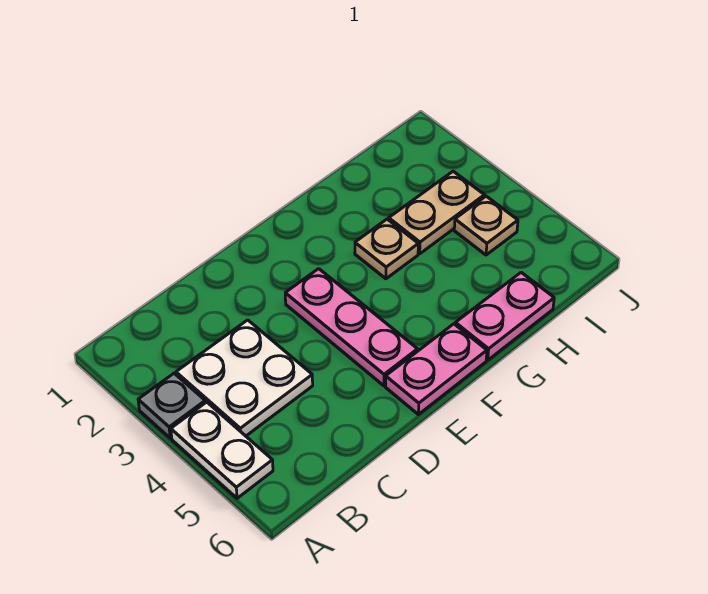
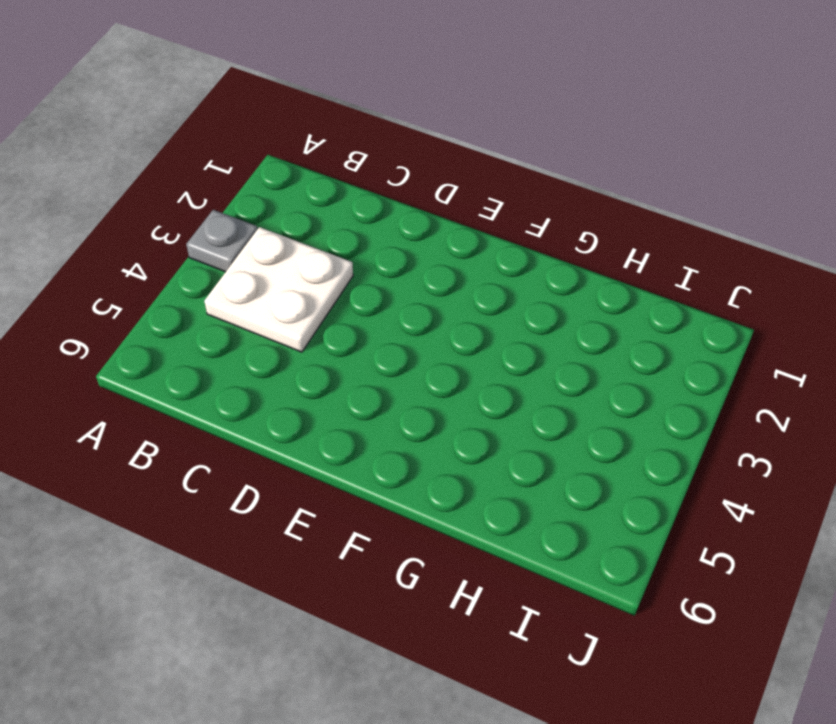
none -> white plate A4:A5 level 1
none -> pink plate E3:E5 level 1

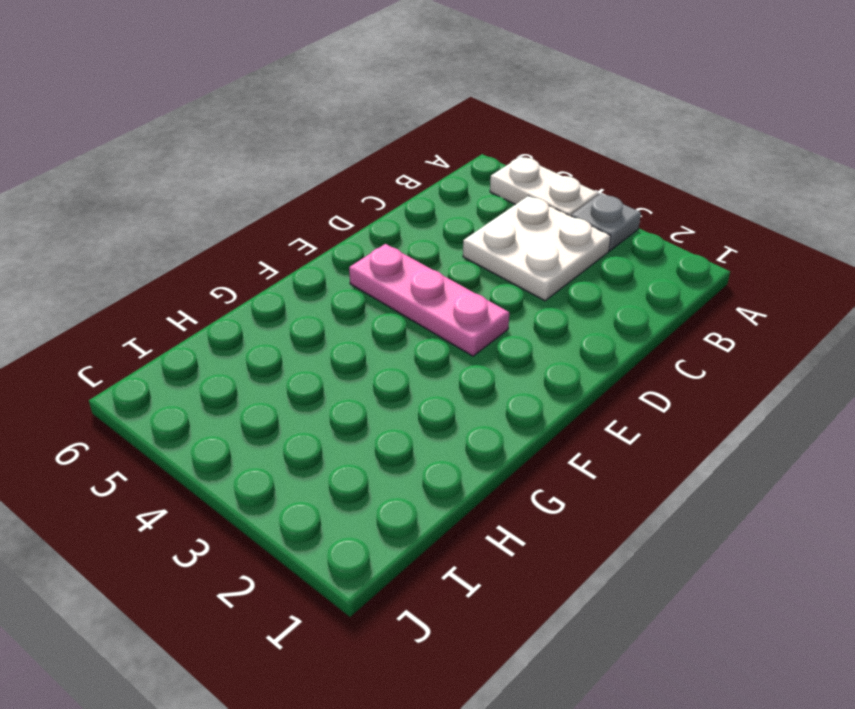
none -> pink plate E6:F6 level 1
none -> tan plate G3 level 1

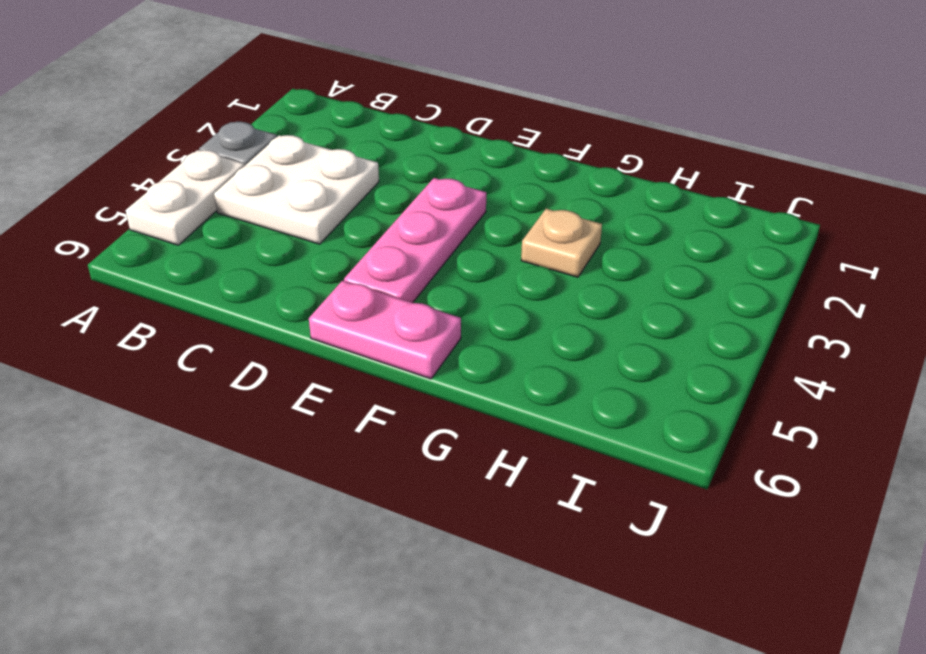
none -> pink plate G6:H6 level 1
none -> tan plate H3:I3 level 1

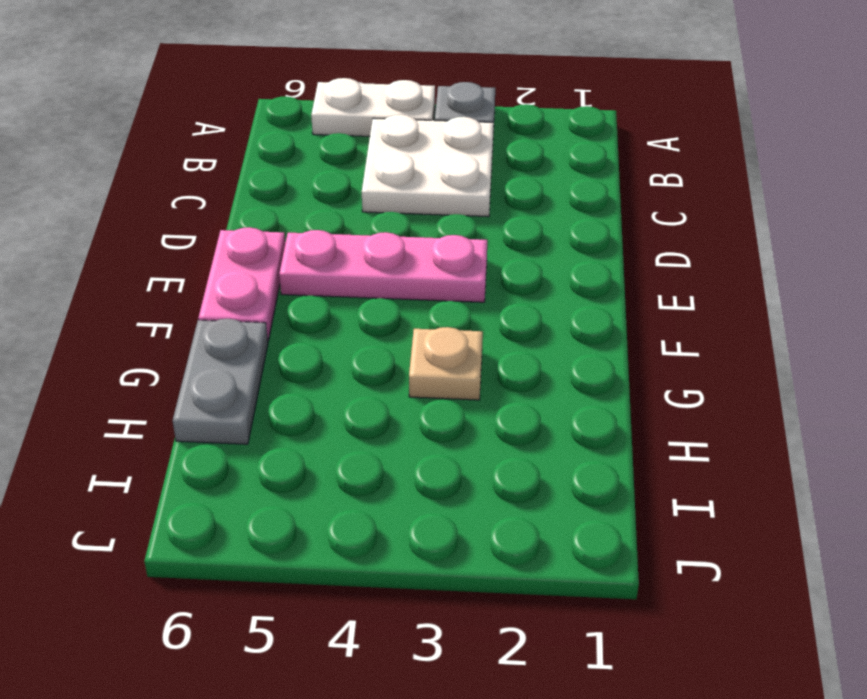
grey plate G6:H6 level 1 -> pink plate G6:H6 level 1
none -> tan plate H3:I3 level 1
none -> tan plate I4 level 1

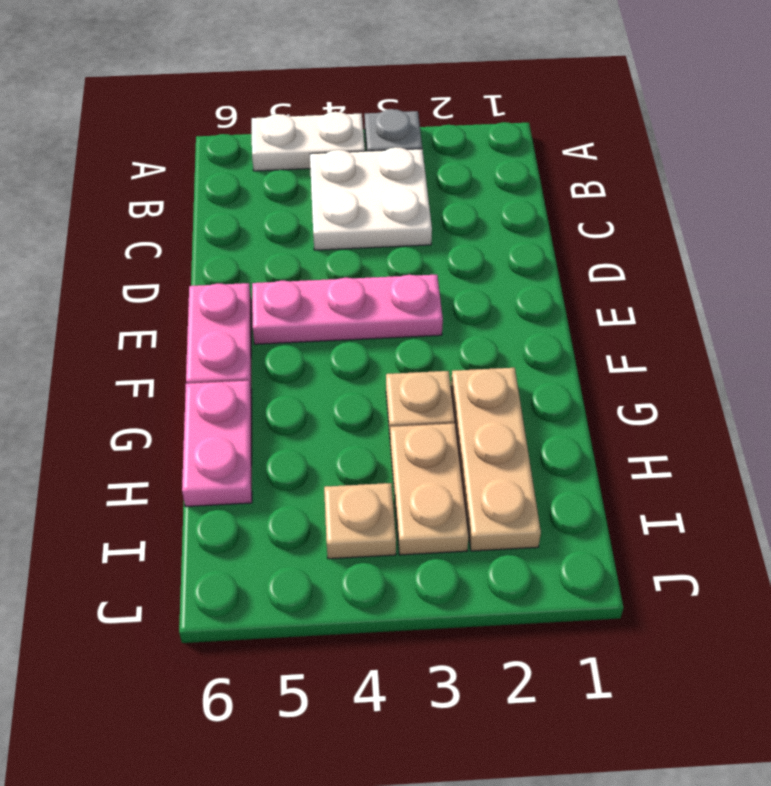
tan plate G2:I2 level 1 -> none

